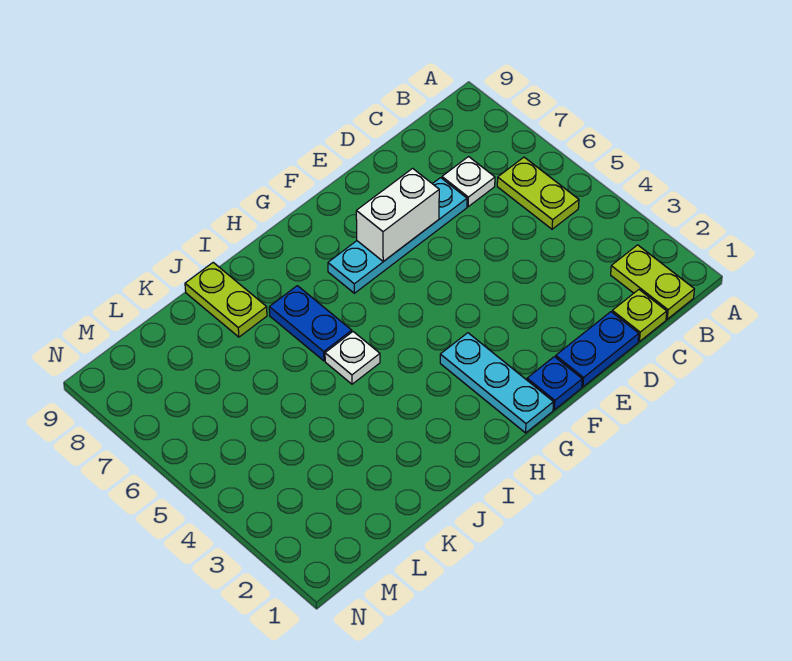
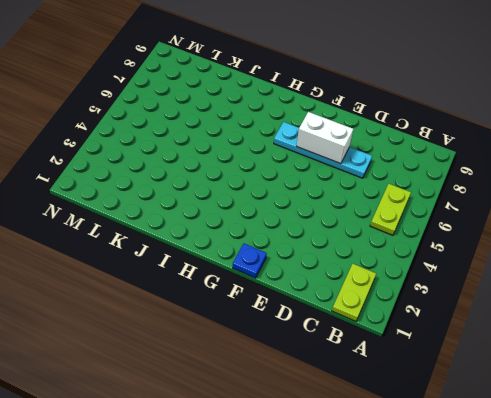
none -> lime plate C1 level 1
none -> white plate C7 level 1
none -> blue plate D1:E1 level 1

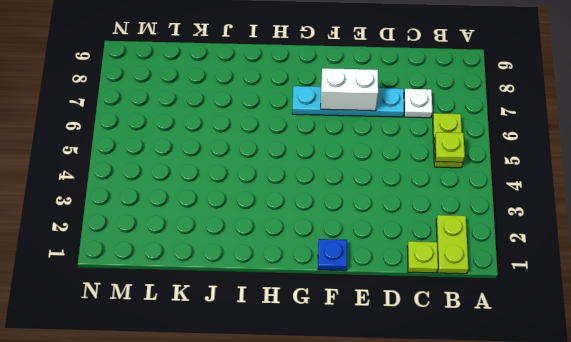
lime plate B5 level 2 -> none
none -> blue plate D1:E1 level 1
none -> cyan plate G1:G3 level 1
none -> white plate I5 level 1

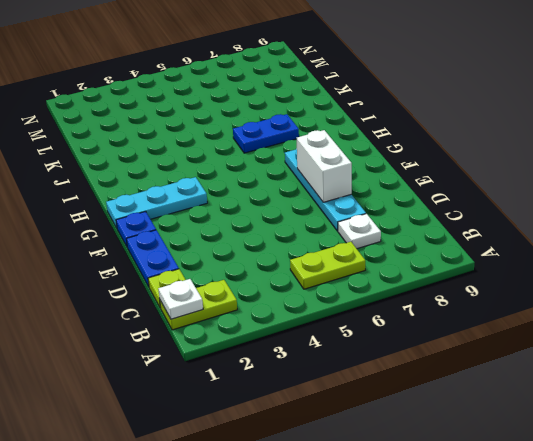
white plate B1 level 2 -> white plate I5 level 1
none -> lime plate J8:J9 level 1

